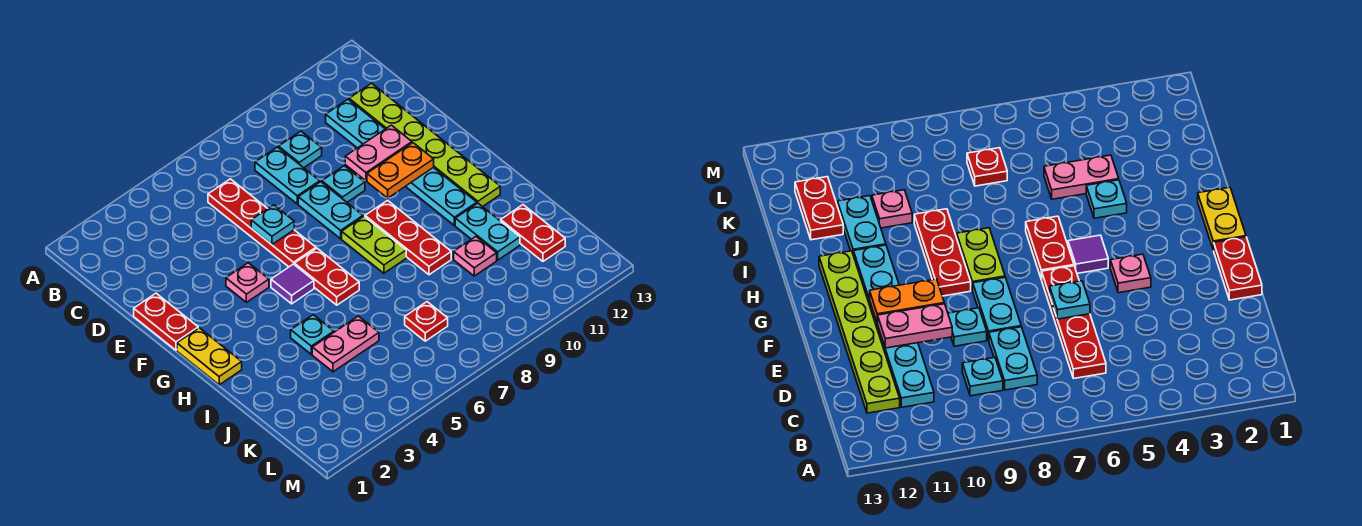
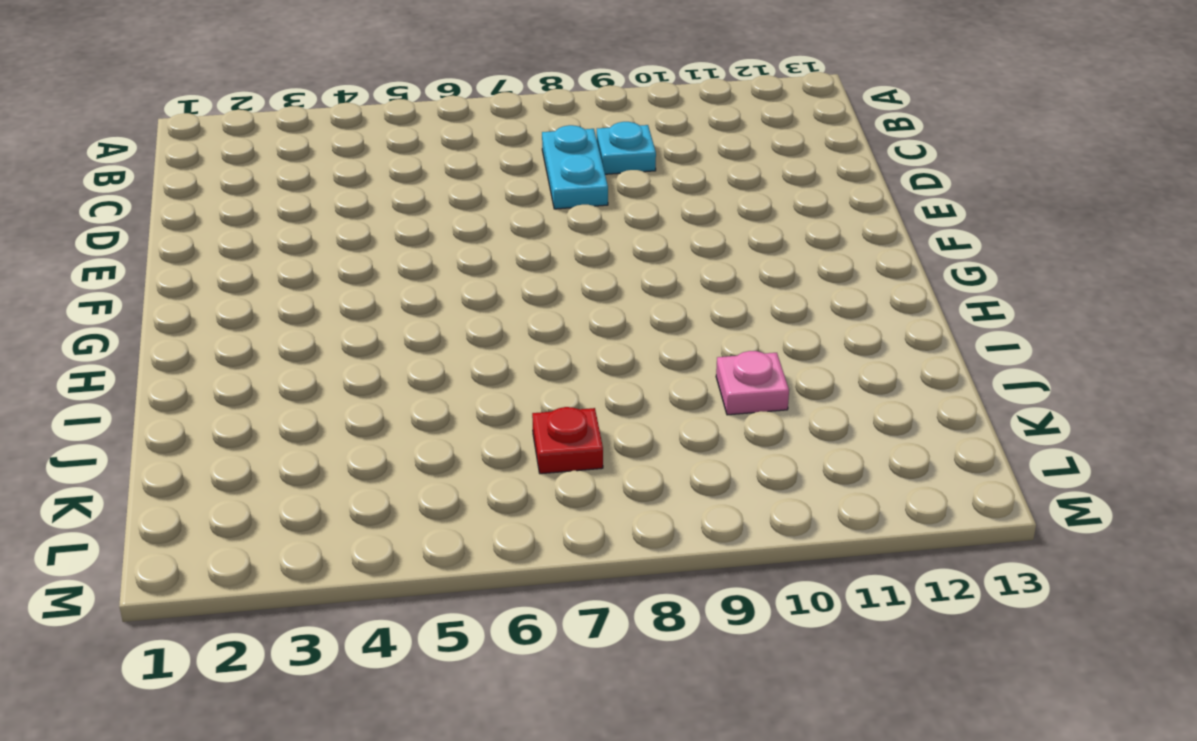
none -> red plate C6:F6 level 1
none -> cyan plate C11:H11 level 1
none -> lime plate C12:H12 level 1

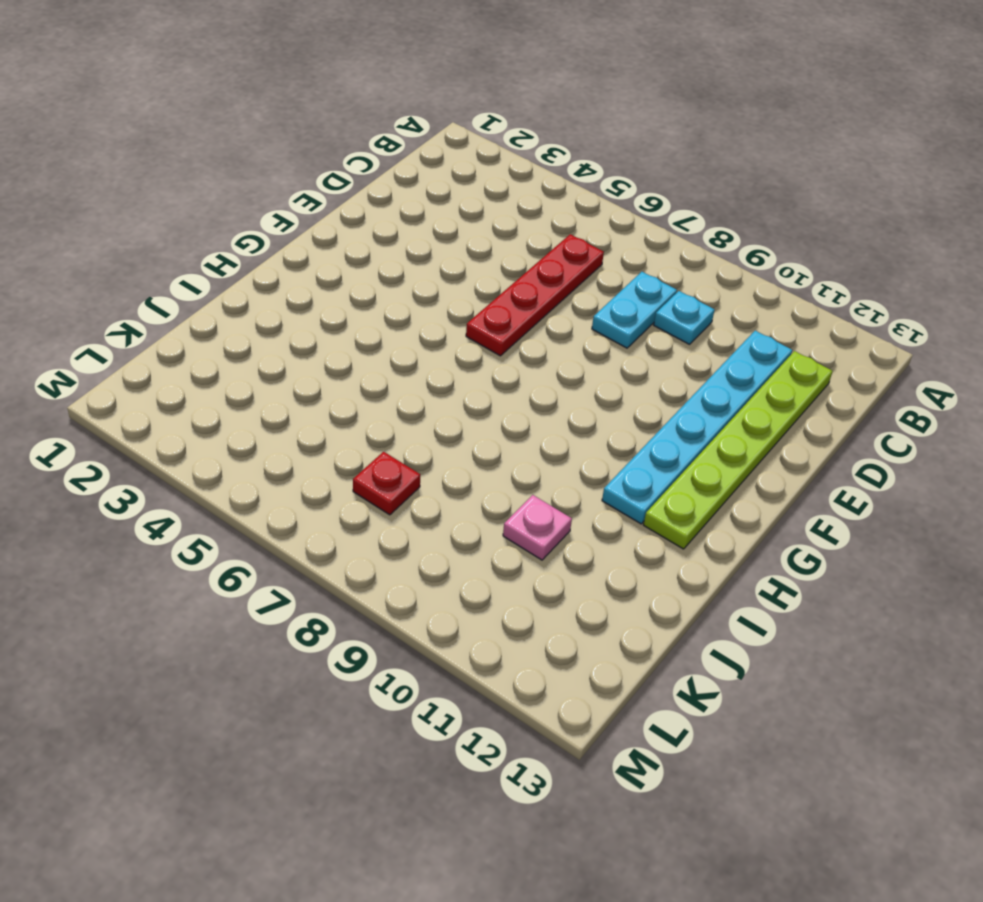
none -> red plate E1:F1 level 1
none -> cyan plate E8:F8 level 1
none -> cyan plate E9 level 1

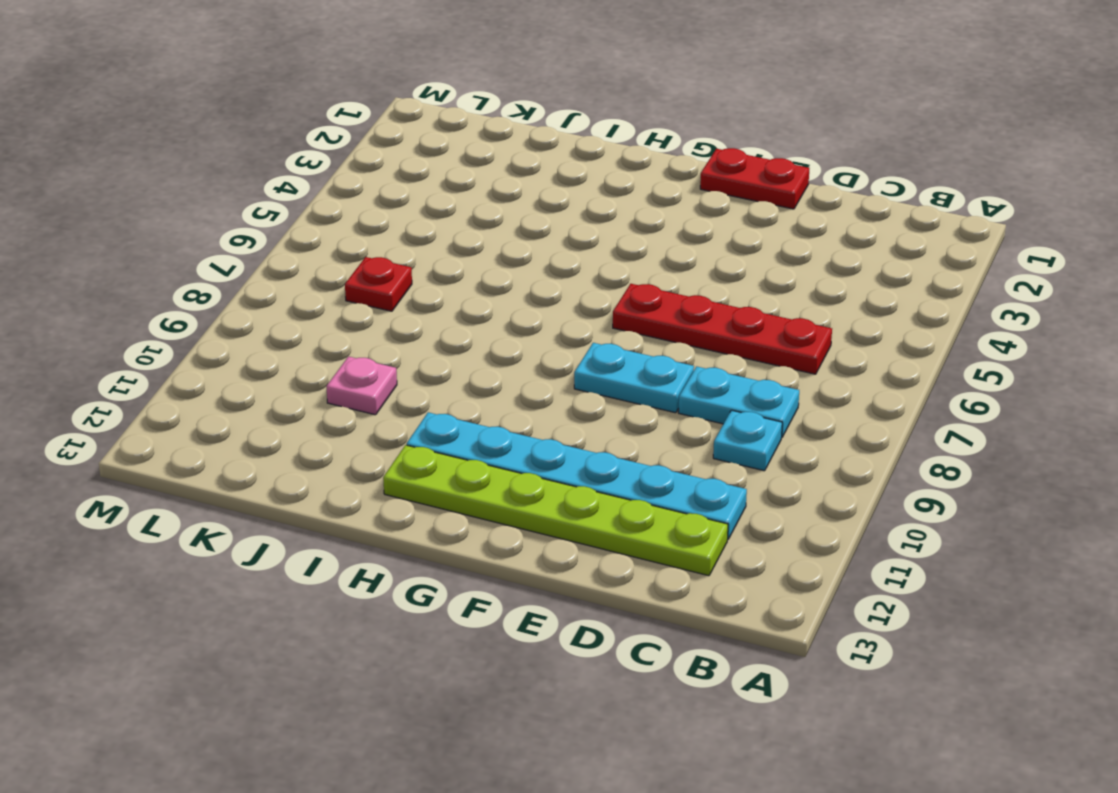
none -> cyan plate E9 level 1
none -> pink plate F4 level 1
none -> yellow plate G1:H1 level 1

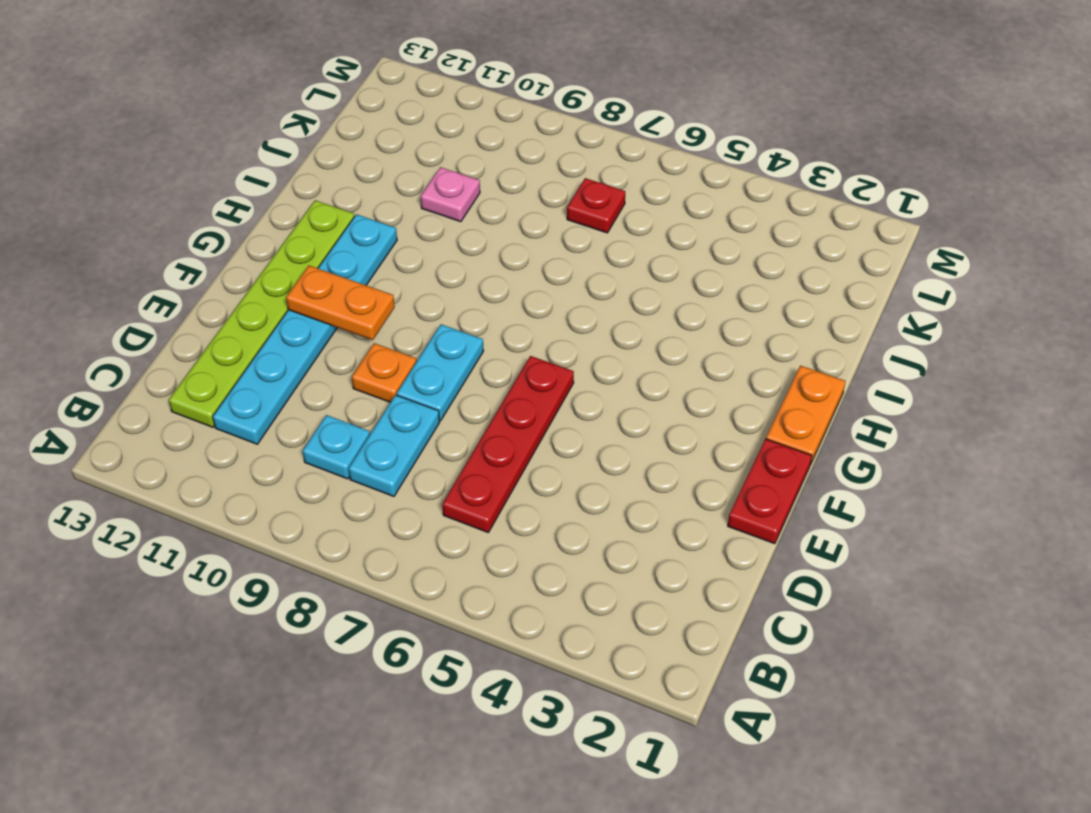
orange plate E9 level 1 -> cyan plate E9 level 1
orange plate G1:H1 level 1 -> yellow plate G1:H1 level 1
none -> pink plate F4 level 1
none -> purple tile G5 level 1
none -> red plate G6:H6 level 1

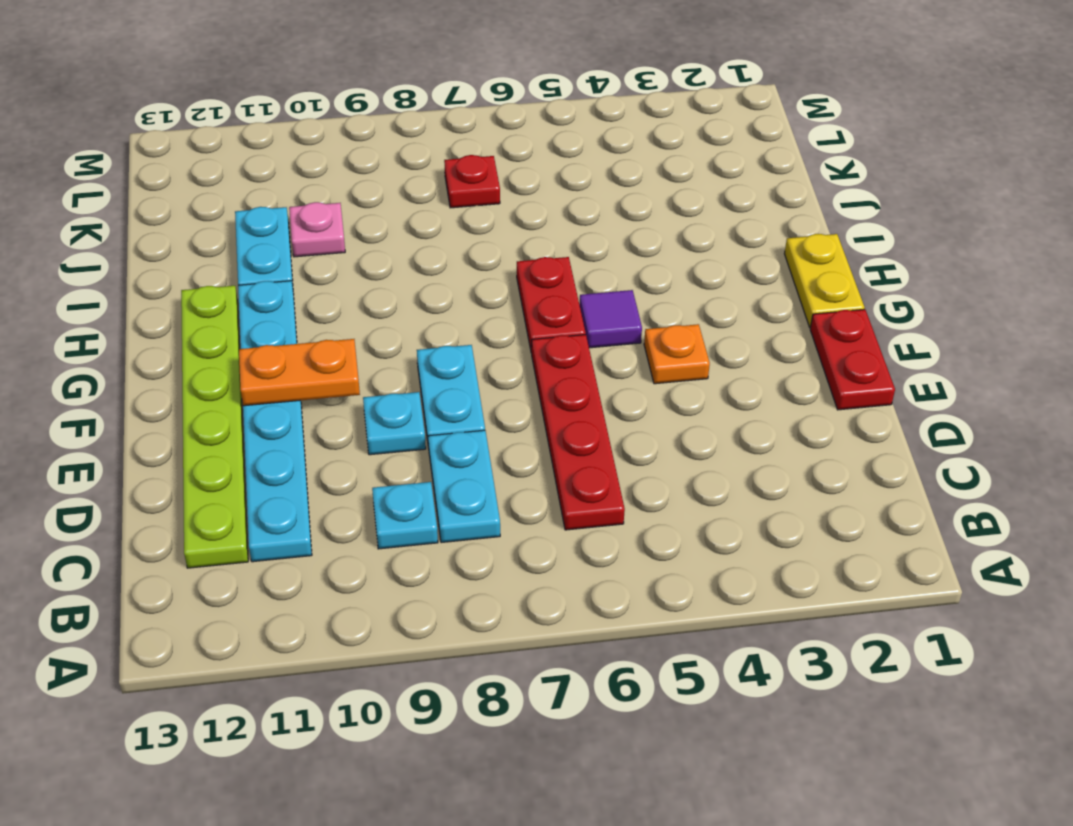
orange plate F4 level 1 -> pink plate F4 level 1
none -> lime plate G8:H8 level 1
none -> red plate G9:I9 level 1
none -> cyan plate I4 level 1

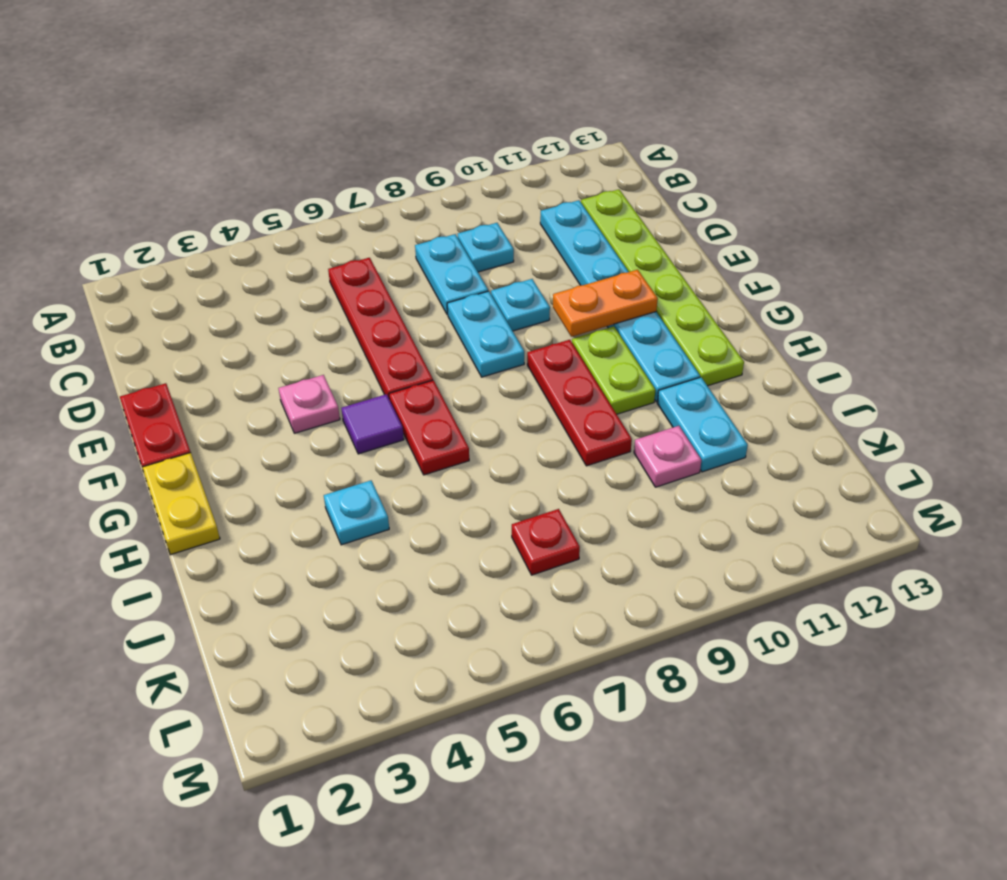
lime plate G10:H10 level 1 -> lime plate G8:H8 level 1
none -> pink plate J4:J5 level 1
none -> red plate J12:K12 level 1
none -> cyan plate E6 level 2

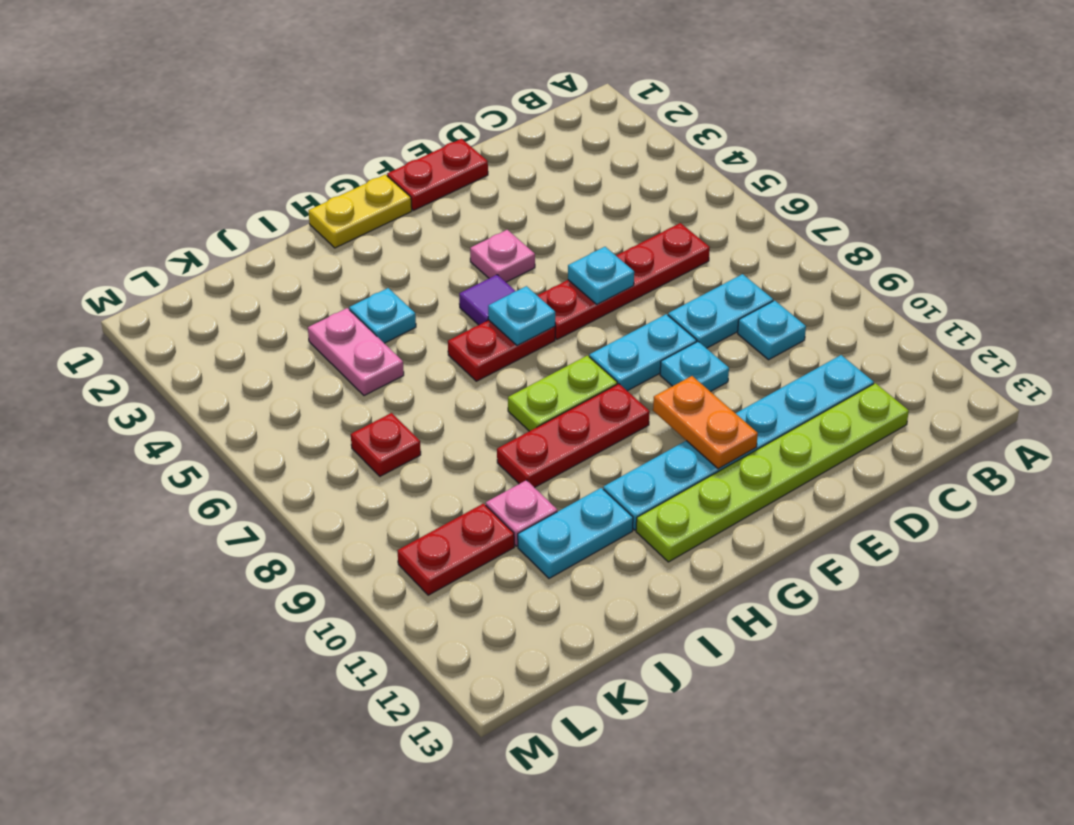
cyan plate G6 level 2 -> none
red plate K10:L10 level 1 -> red plate J12:K12 level 1
none -> pink plate E10:E11 level 2

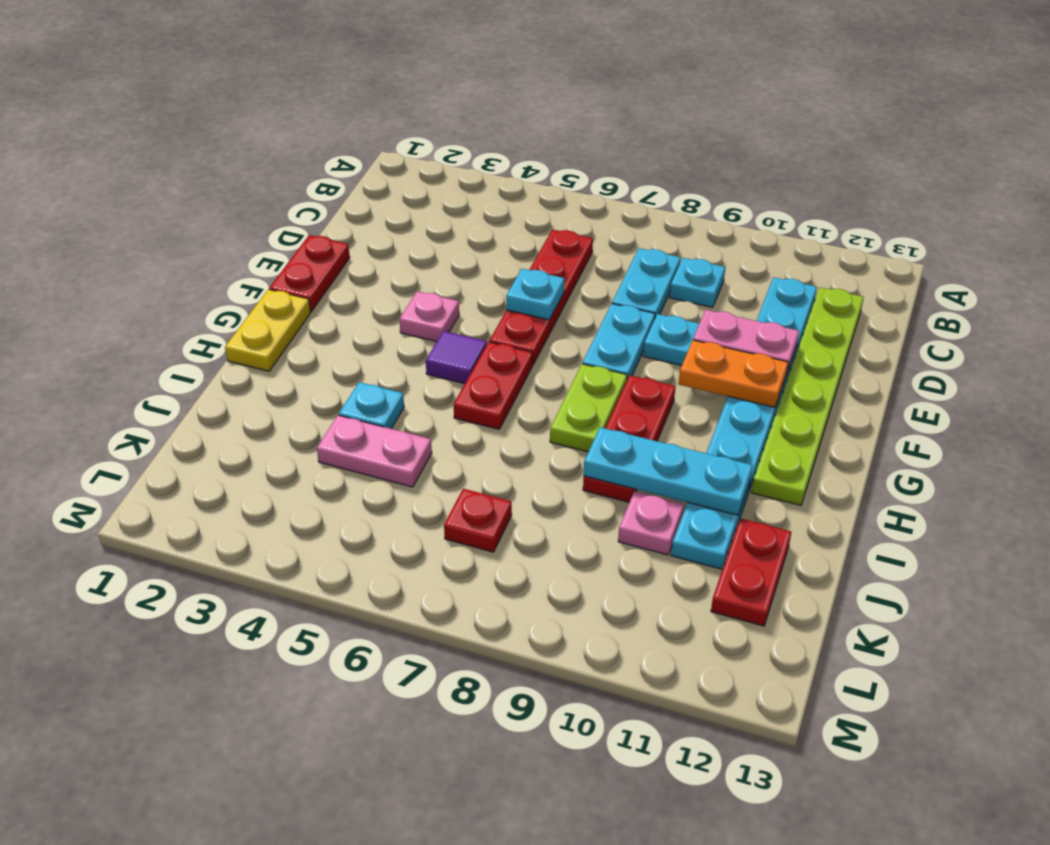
cyan plate I9:I11 level 2 -> none

